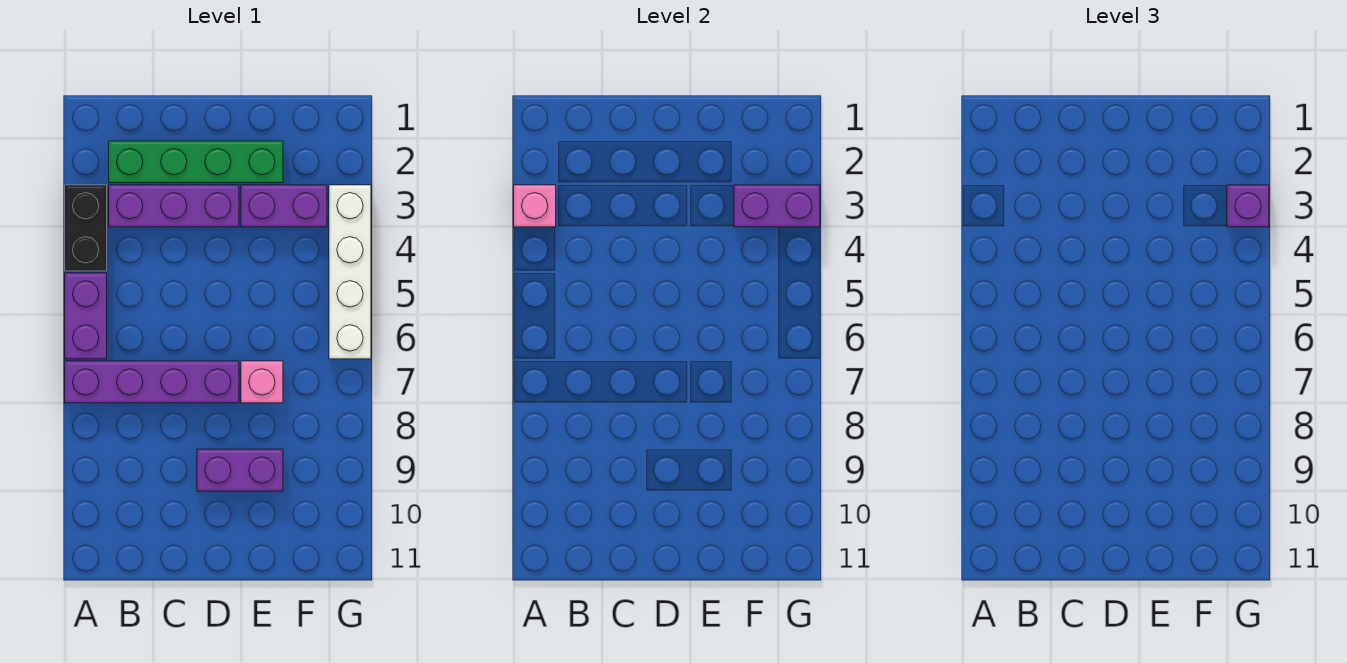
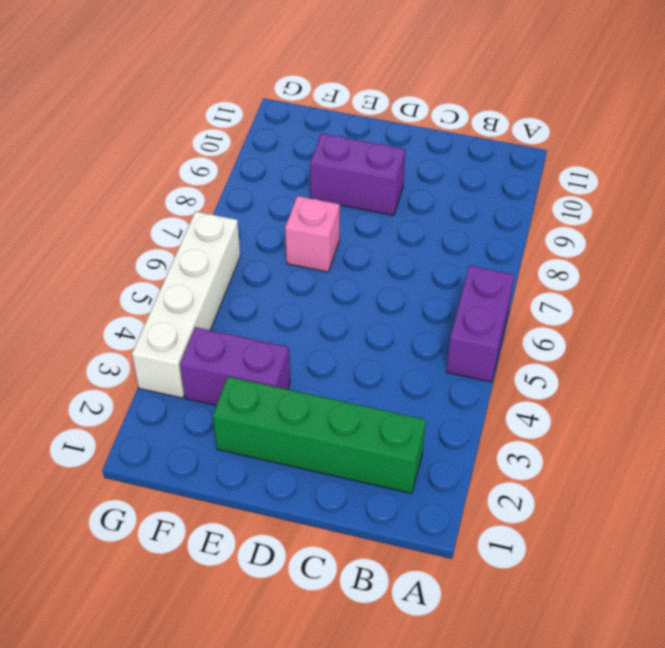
none -> black brick A3:A4 level 1
none -> purple brick A7:D7 level 1
none -> purple brick B3:D3 level 1

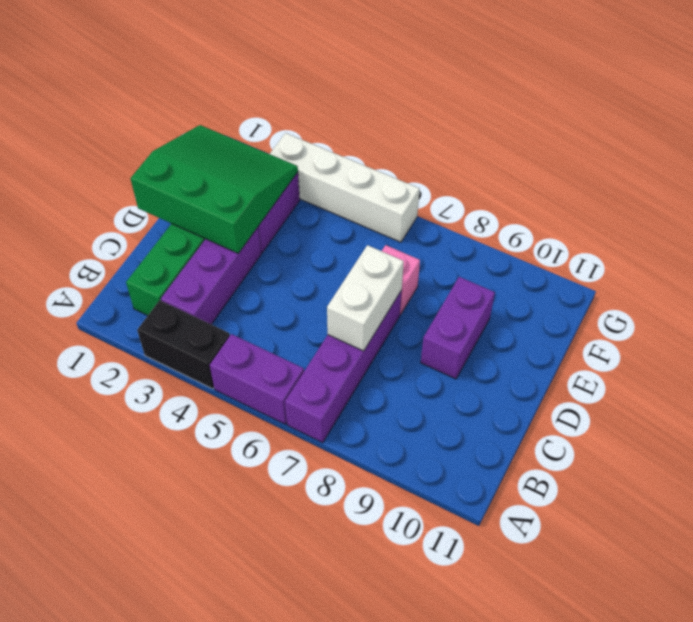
white brick C7:D7 level 2 -> none
green slope D1:F3 level 2 top D -> purple brick F3:G3 level 2
none -> pink brick A3 level 2
none -> purple brick G3 level 3

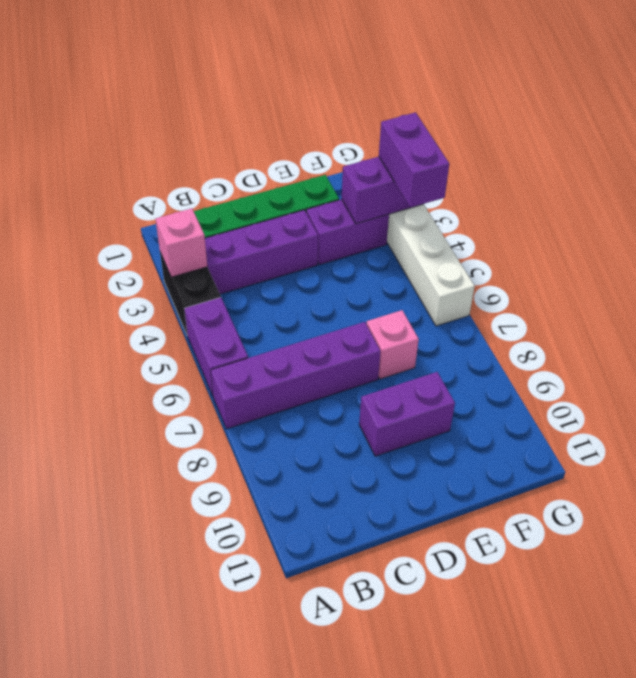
purple brick G3:G4 level 3 -> purple brick G3 level 3

